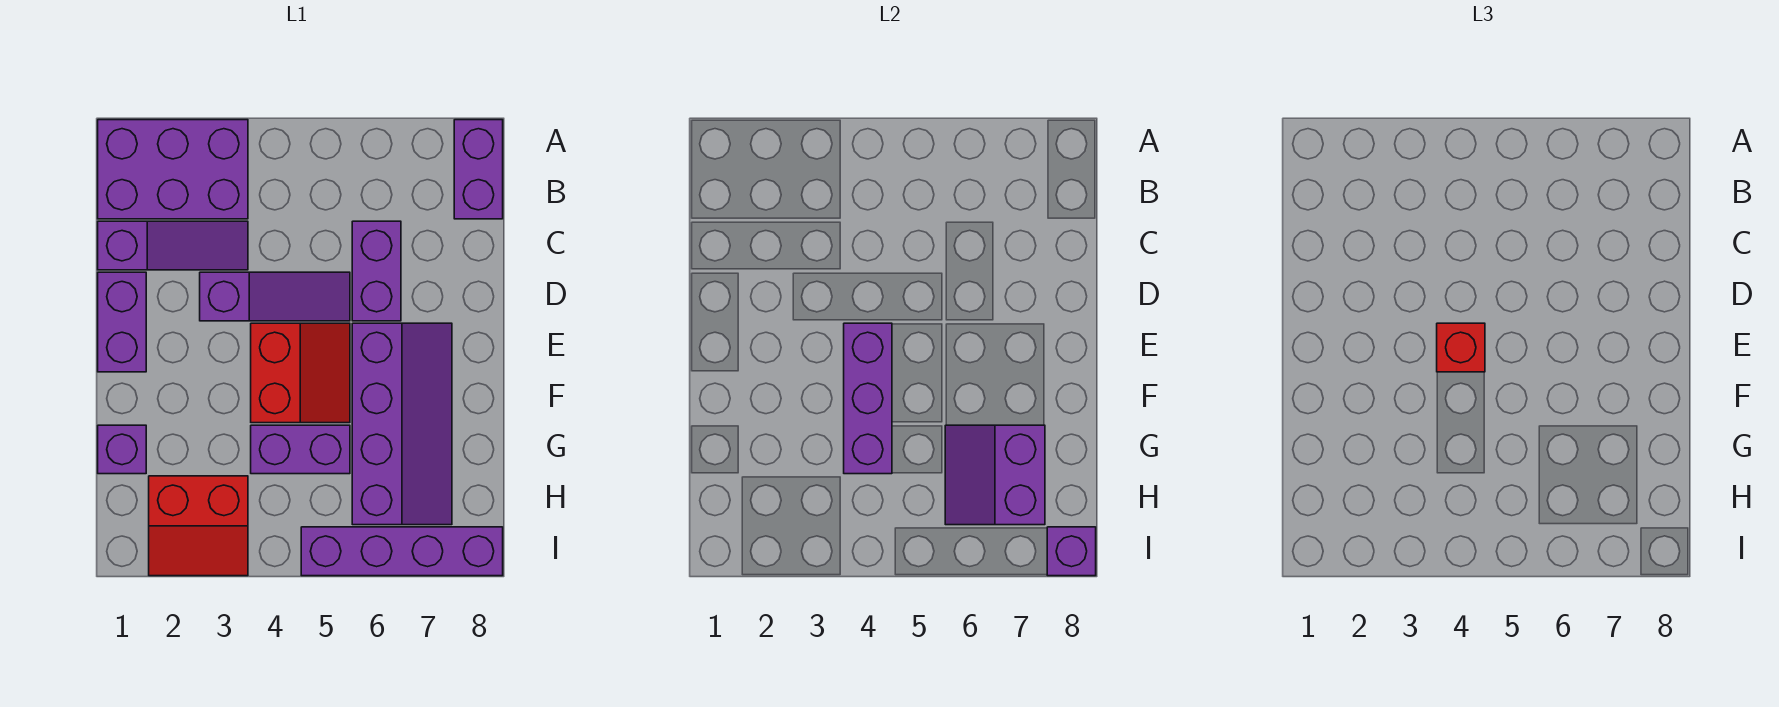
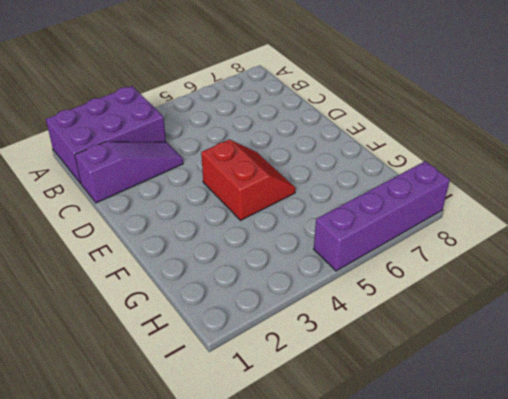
none -> purple brick A8:B8 level 1
none -> purple brick C6:D6 level 1
none -> purple brick D1:E1 level 1

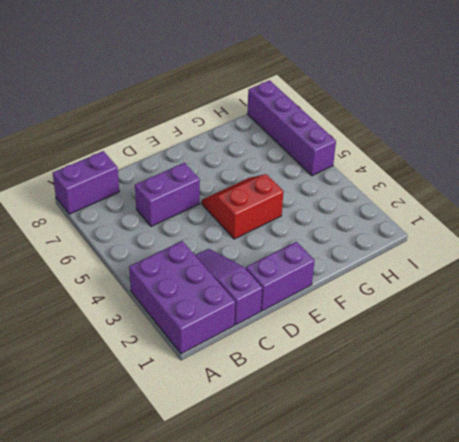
none -> purple slope D3:D5 level 1 top 3
none -> purple slope E6:H7 level 1 top 6
none -> purple brick G1 level 1

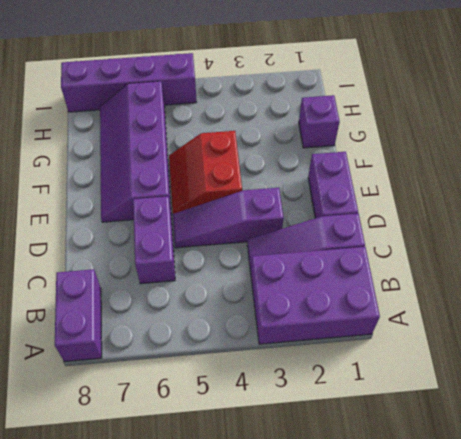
none -> purple brick G4:G5 level 1
none -> red slope H2:I3 level 1 top H
none -> purple brick E4:G4 level 2

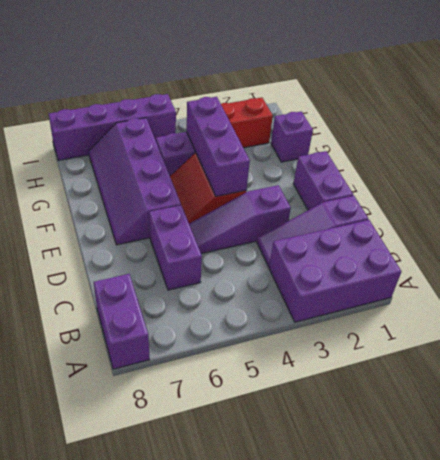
none -> purple slope G6:H7 level 2 top 7
none -> purple brick I8 level 2
none -> red brick E4 level 3

